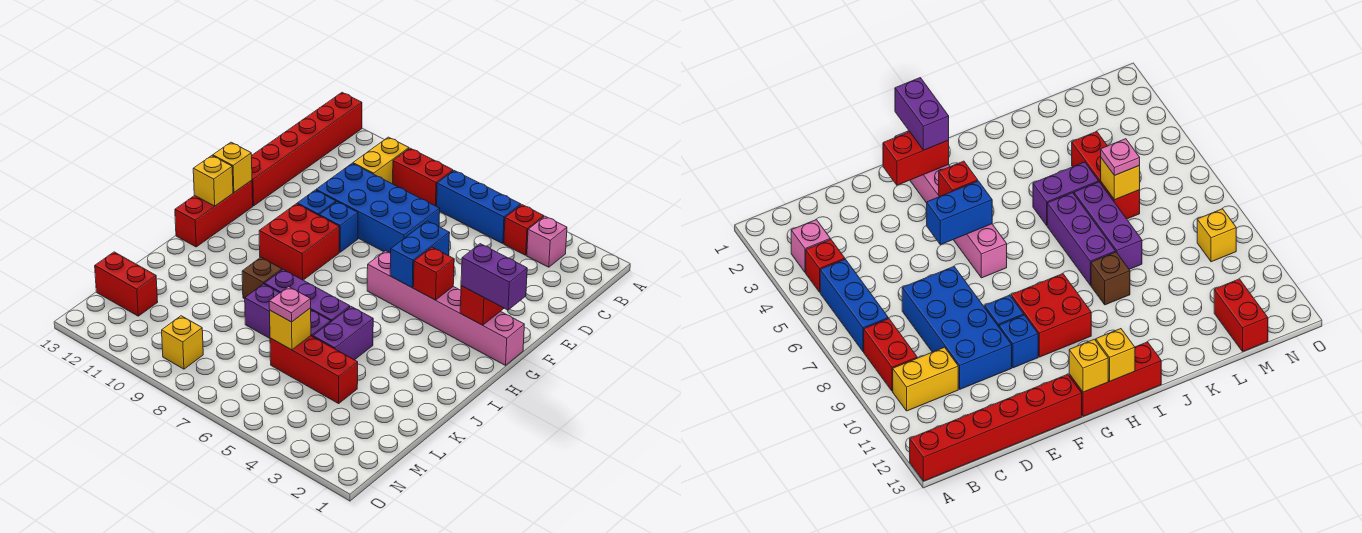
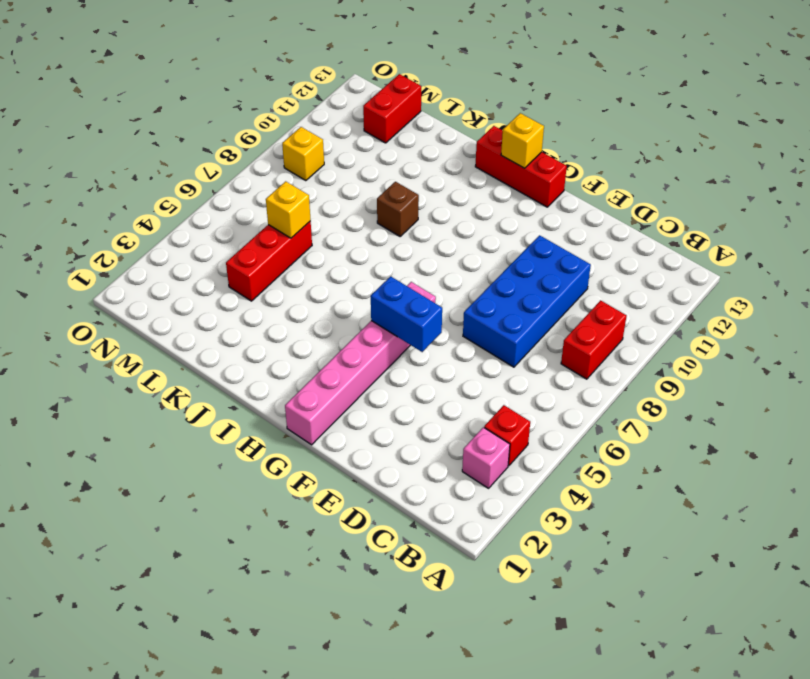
none -> red brick A13:F13 level 1
none -> blue brick B5:B7 level 1
none -> yellow brick B10:C10 level 1

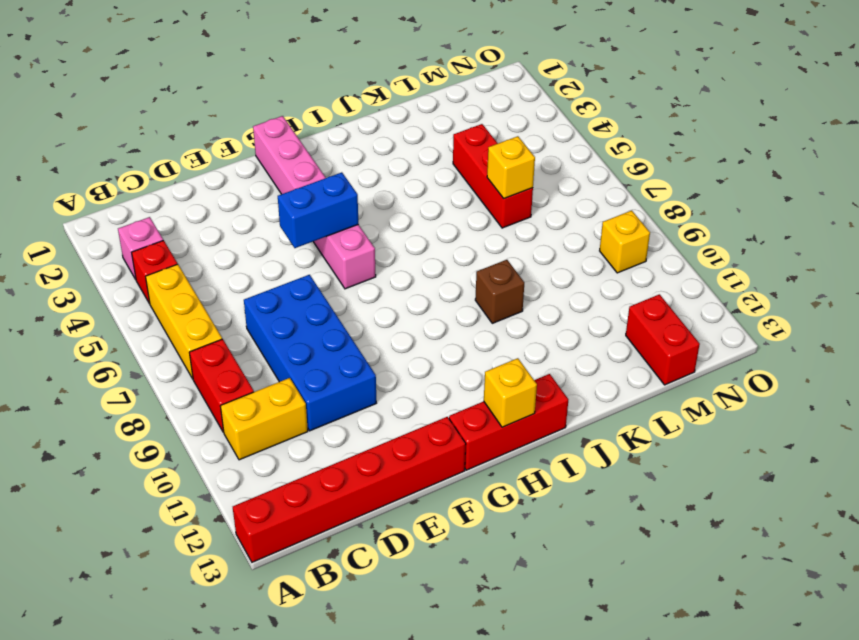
yellow brick B5:B7 level 1 -> blue brick B5:B7 level 1
none -> blue brick F9 level 1
none -> blue brick F10 level 1
none -> red brick G9:H10 level 1

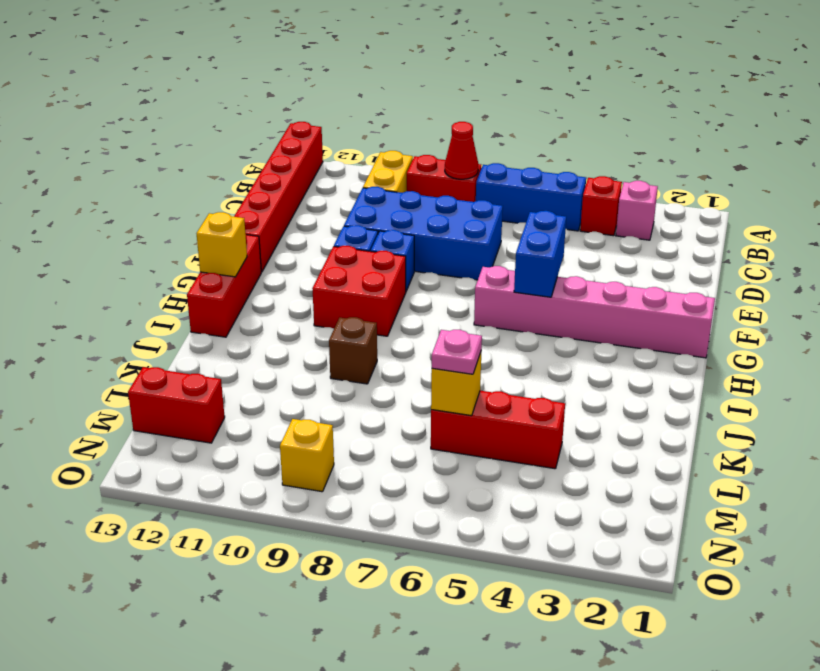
red cone B8 level 2 -> none
none -> purple brick J5:K5 level 1
none -> purple brick J6:J8 level 1
none -> purple brick K6:K8 level 1

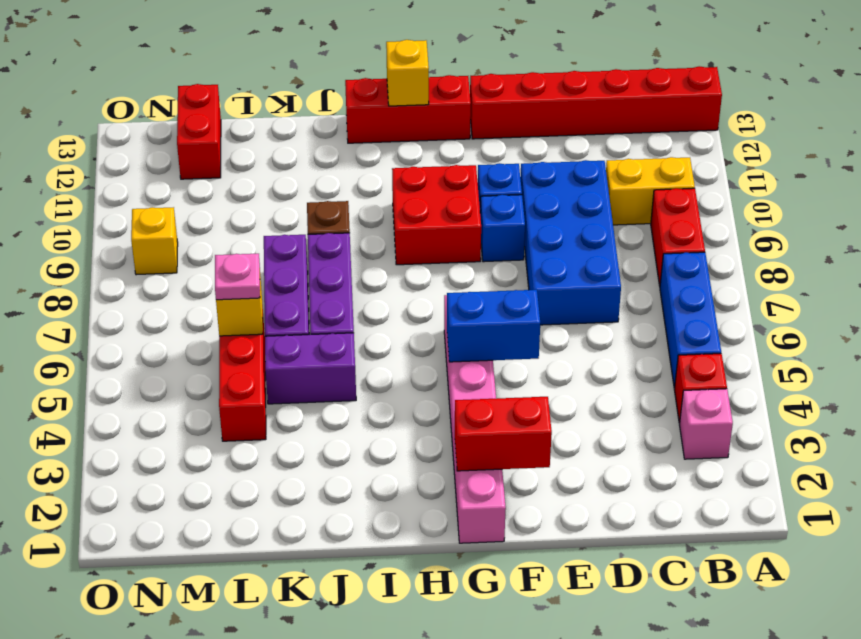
none -> red brick G4 level 2
none -> yellow brick G13 level 2
none -> purple brick G1:G2 level 3

